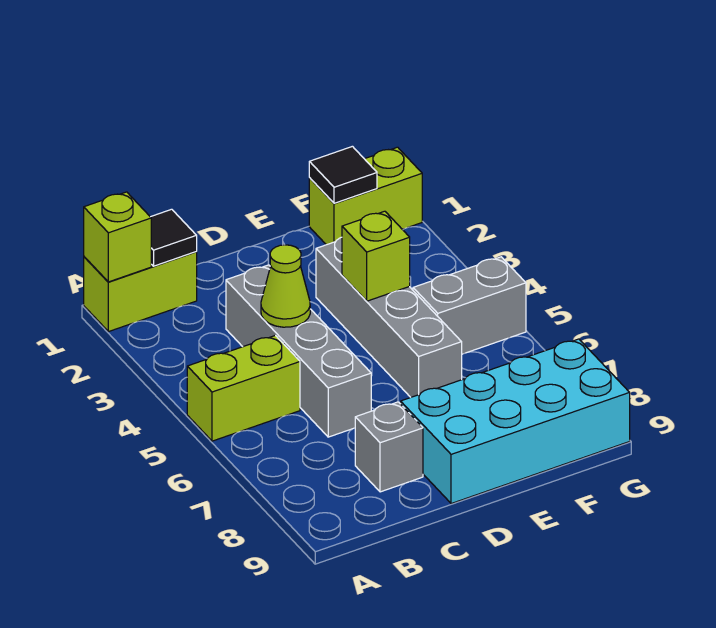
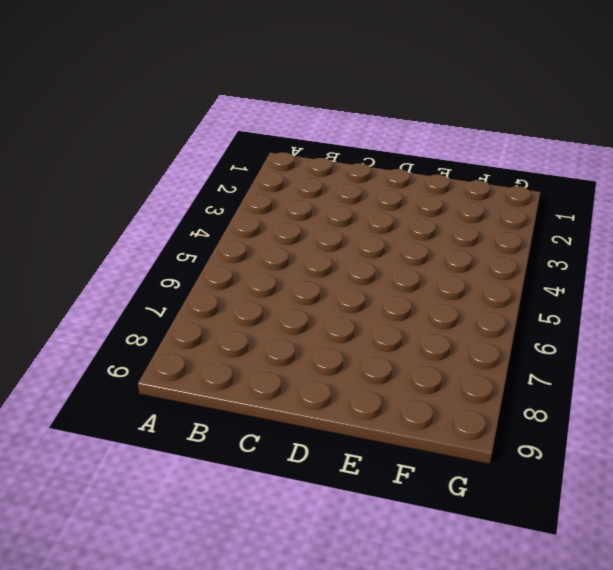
none -> lime brick A1:B1 level 1
none -> lime brick A5:B5 level 1
none -> grey brick C3:C6 level 1

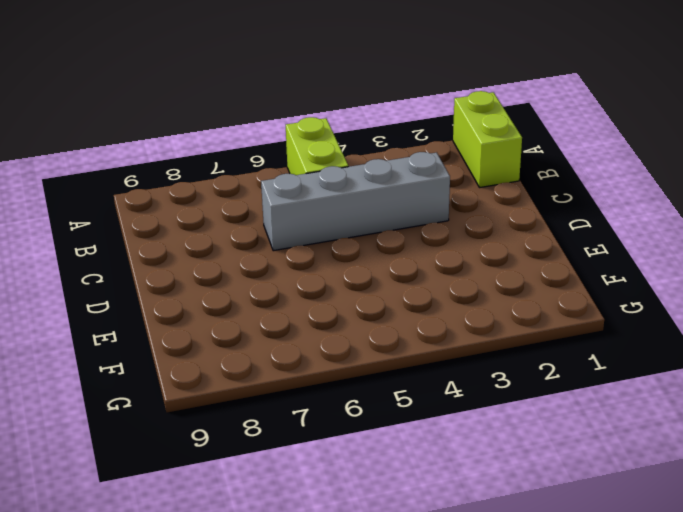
none -> grey brick C8 level 1
none -> cyan brick D8:G9 level 1
none -> grey brick E3:E6 level 1

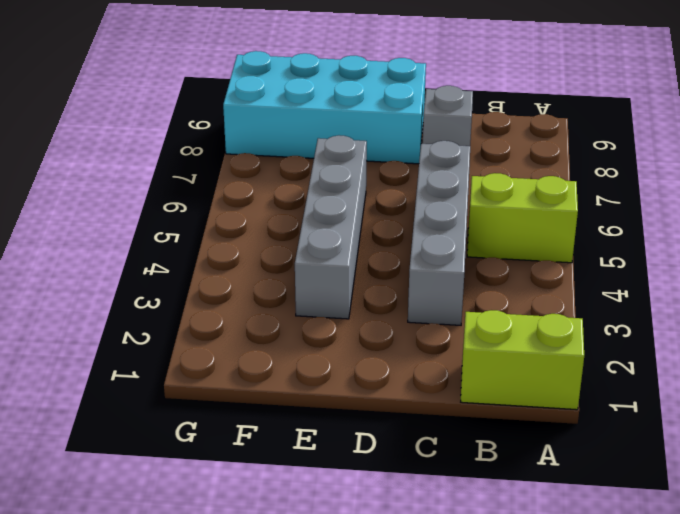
none -> lime brick F1:G1 level 1
none -> grey brick F5:G5 level 1
none -> lime brick A1 level 2

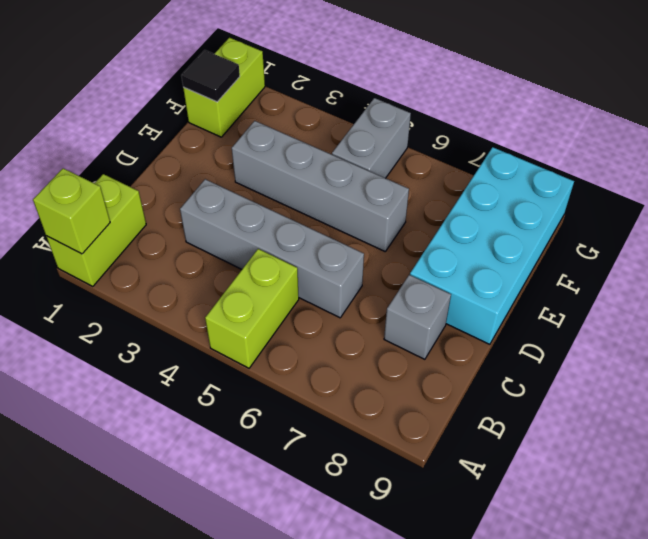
none -> black tile B1 level 2
none -> lime cone C4 level 2
none -> lime brick E4 level 2

